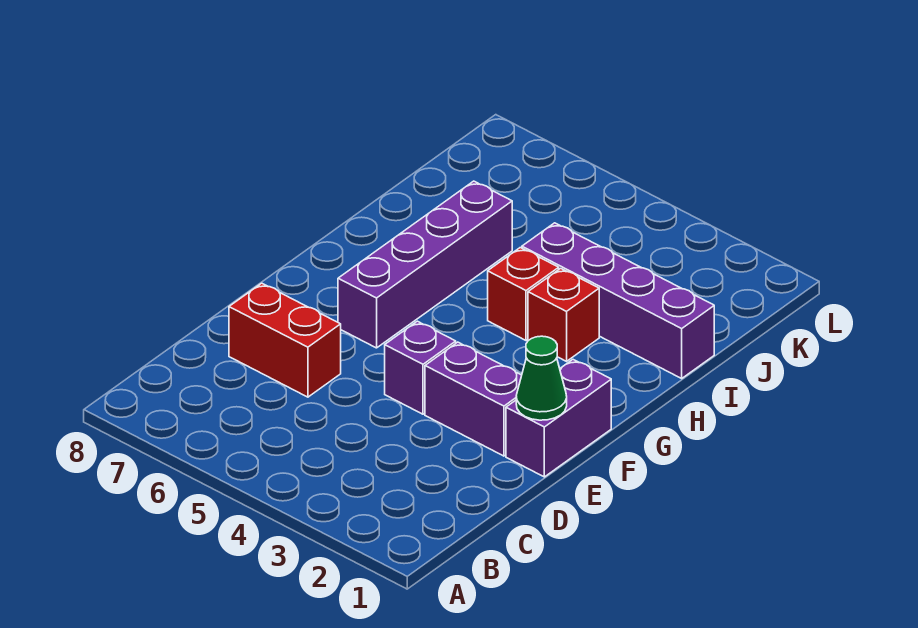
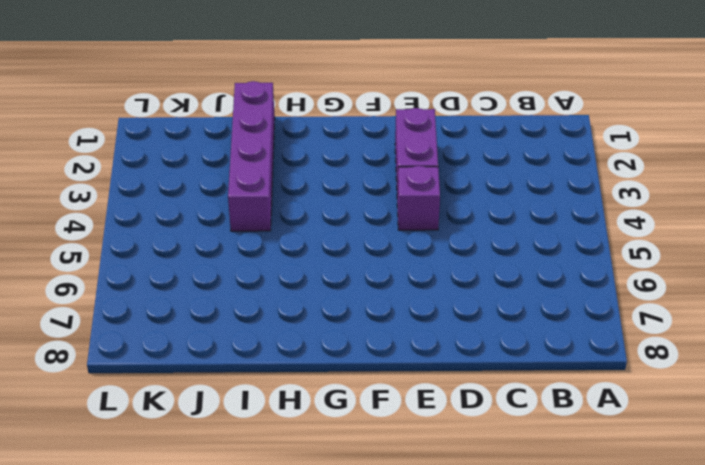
none -> red brick D6:D7 level 1
none -> purple brick E1:F1 level 1

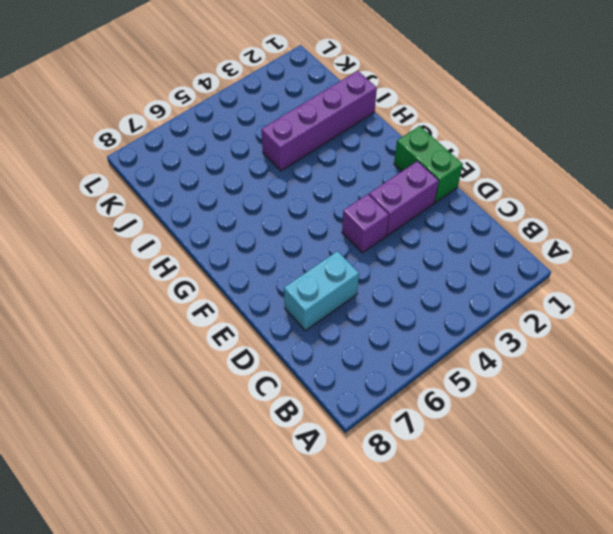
cyan brick D6:D7 level 1 -> red brick D6:D7 level 1
green brick E1:F1 level 1 -> purple brick E1:F1 level 1
none -> purple brick F6:I6 level 1
none -> red brick H3 level 1

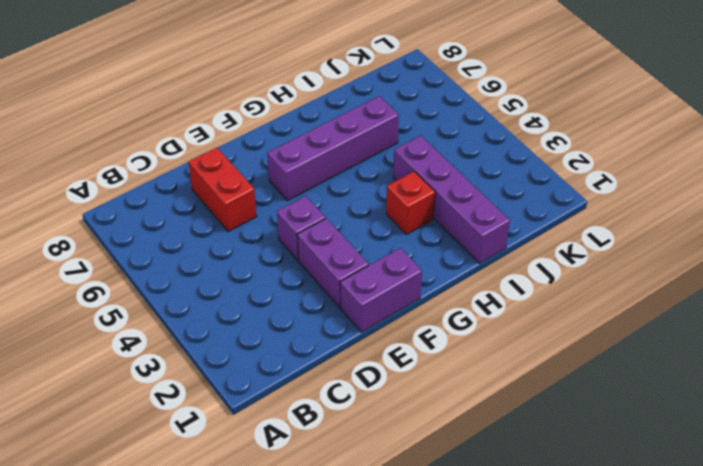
none -> red brick H4 level 1
none -> green cone E1 level 2

